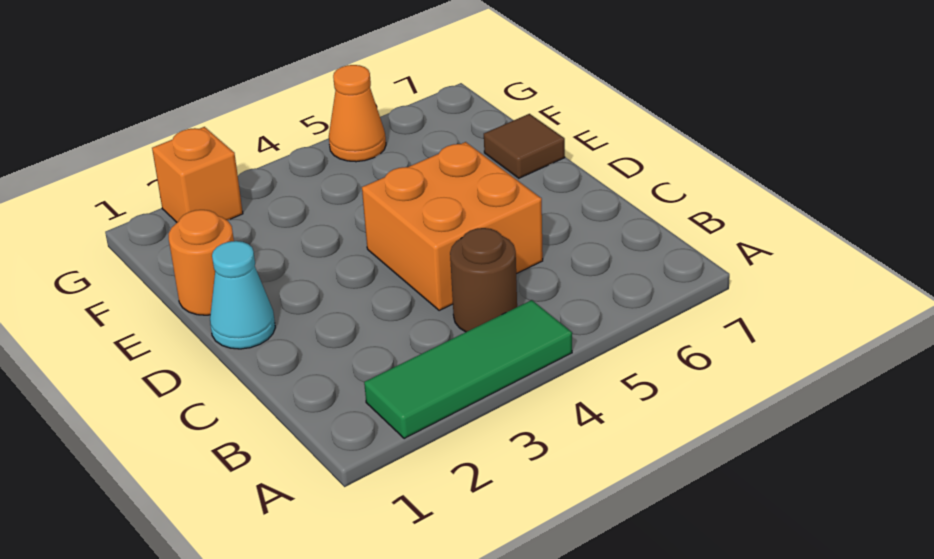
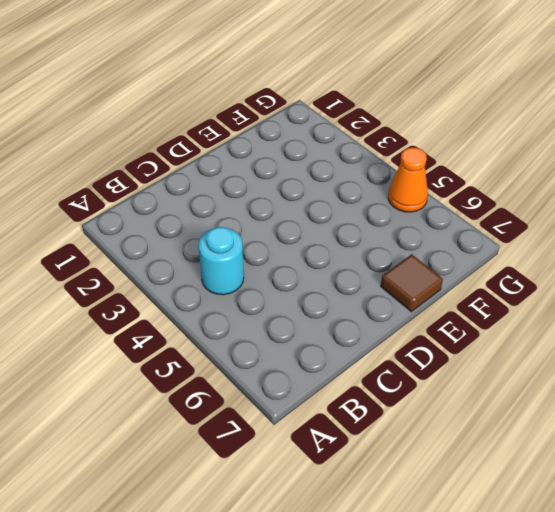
cyan round brick B4 level 1 -> brown round brick B4 level 1
none -> green tile A2:A4 level 1
none -> orange brick C4:D5 level 1

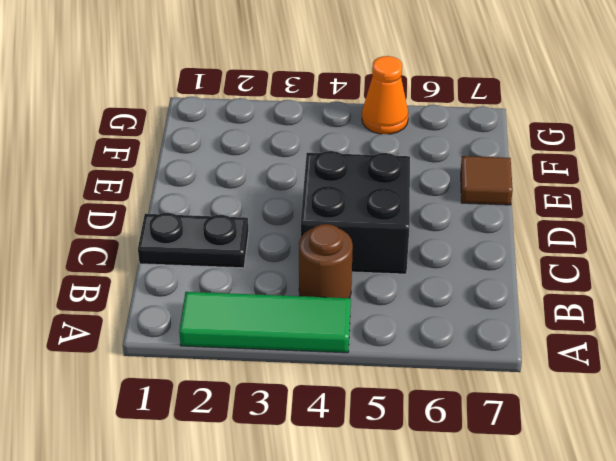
black plate C1:C2 level 1 -> none
black brick C4:D5 level 1 -> orange brick C4:D5 level 1
none -> cyan cone D1 level 1
none -> orange round brick E1 level 1

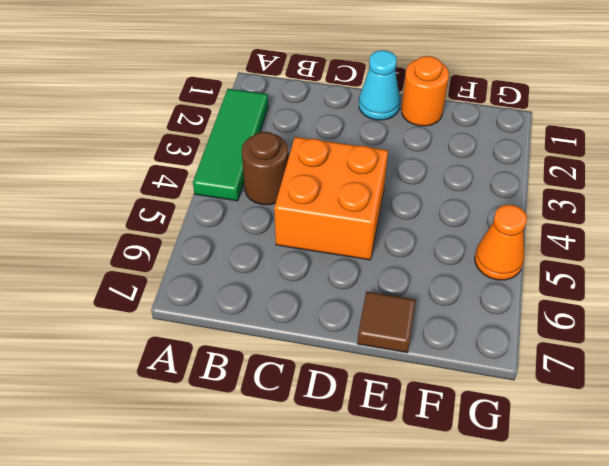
none -> orange brick G2 level 1

